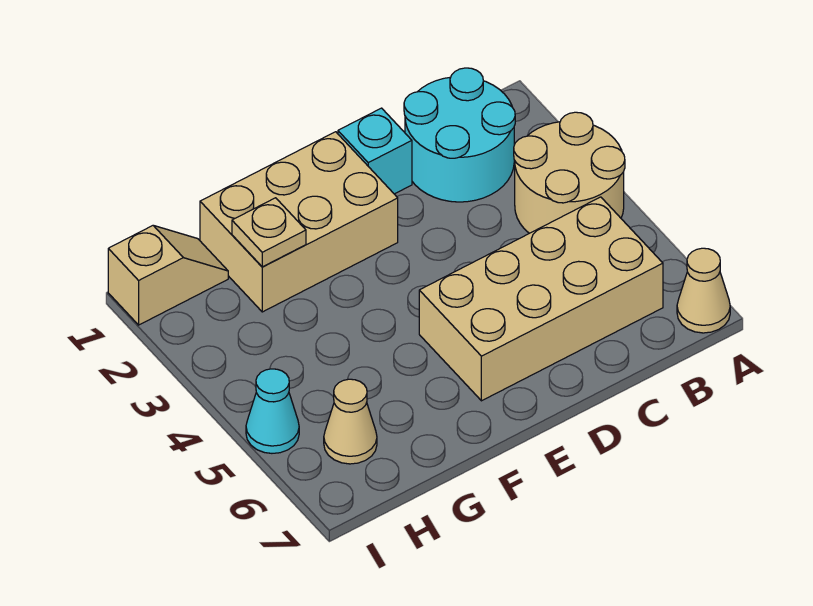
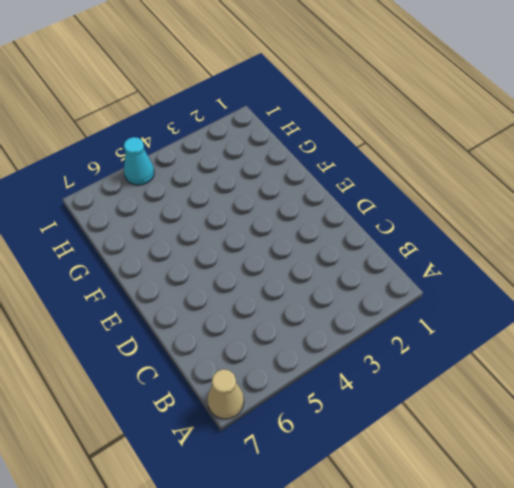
none -> tan round brick A3:B4 level 1
none -> cyan round brick B1:C2 level 1

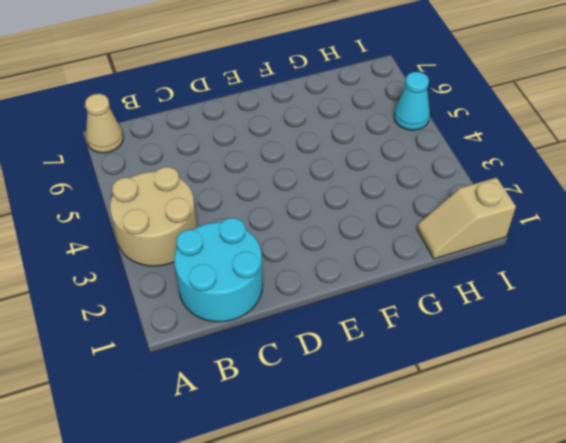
none -> tan brick B5:E6 level 1
none -> cyan brick D1 level 1

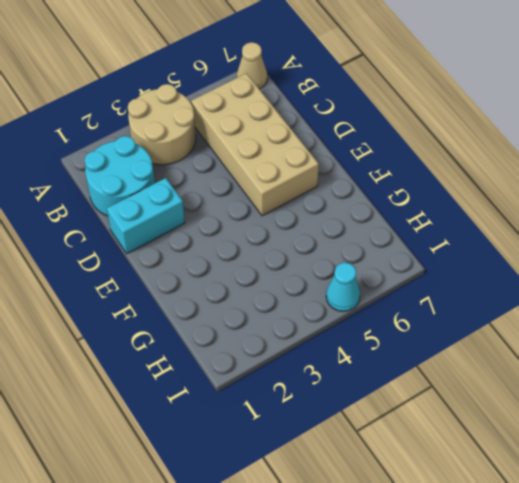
cyan brick D1:D2 level 1 -> cyan brick D1 level 1
none -> tan brick E1:G2 level 1
none -> tan slope H1:I1 level 1 top I

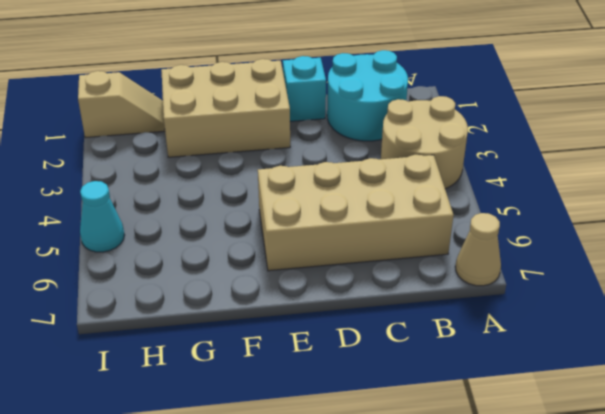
none -> tan cone H6 level 1
none -> tan plate G2 level 2

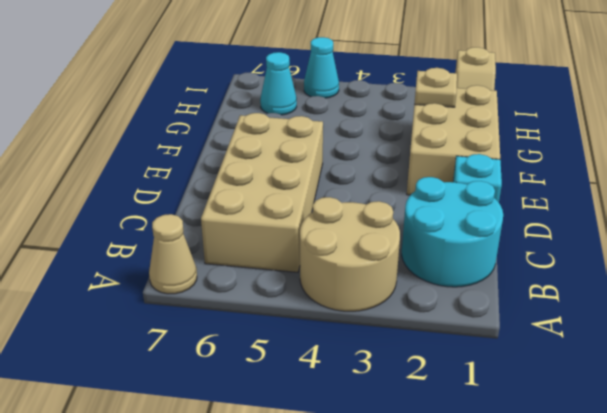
cyan cone H6 level 1 -> tan cone H6 level 1

